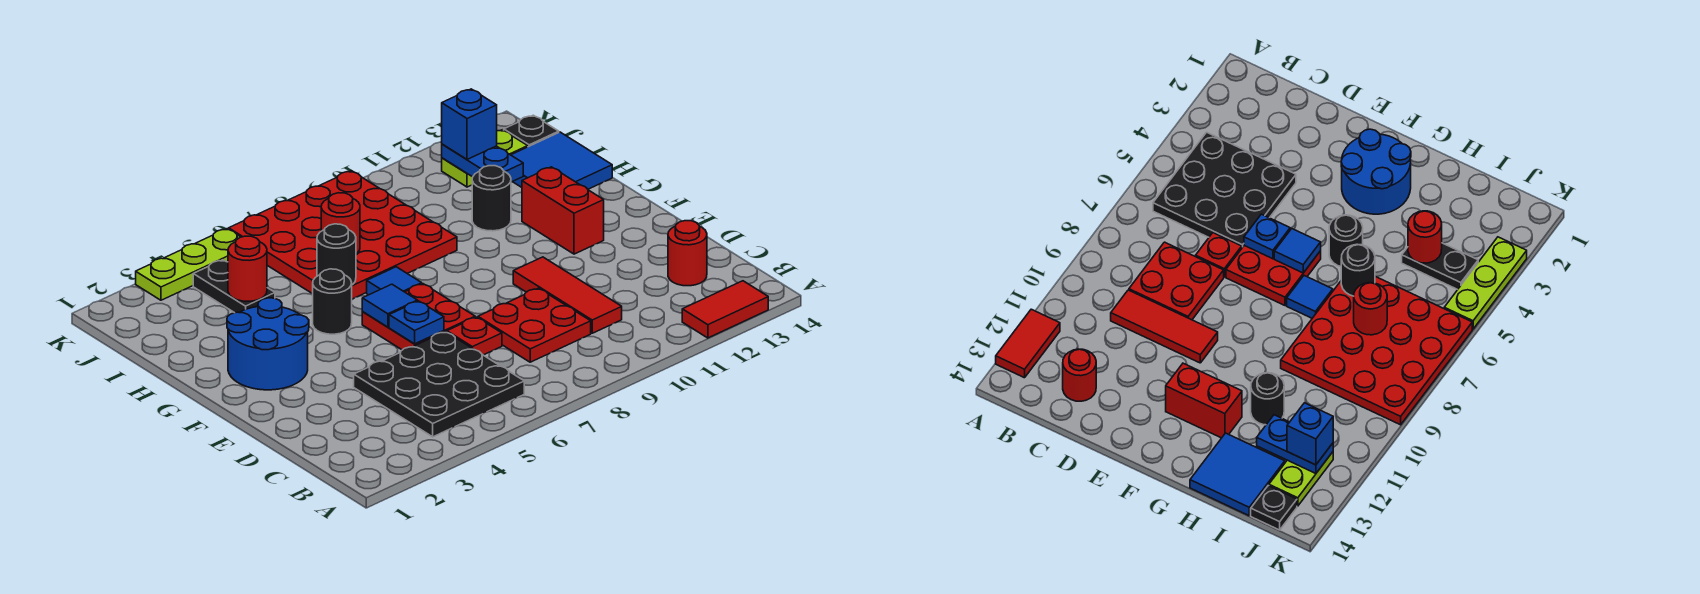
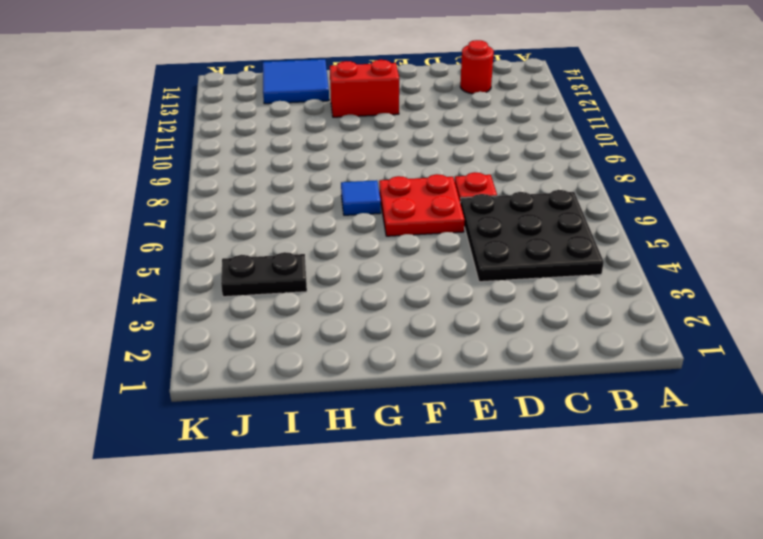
none -> red tile A12:A13 level 1
none -> red plate C8:D9 level 1
none -> red tile C10:E10 level 1

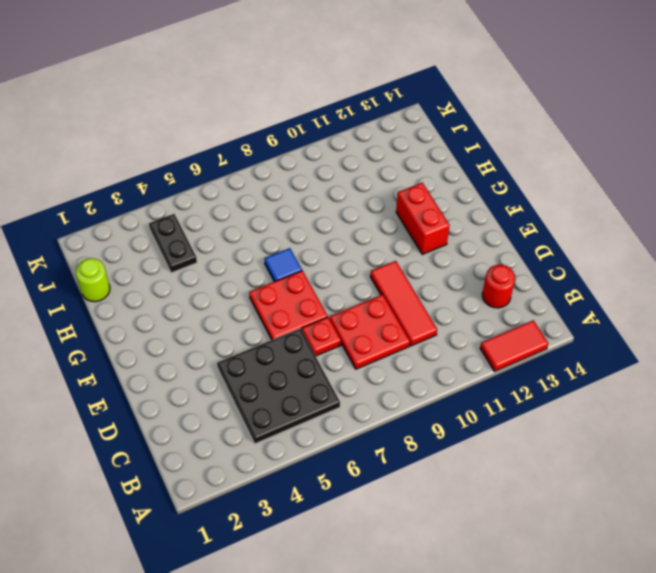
lime round brick I1 level 1 -> none
none -> blue round brick F2:G3 level 1
none -> black round brick G5 level 1
none -> red plate H6:K9 level 1

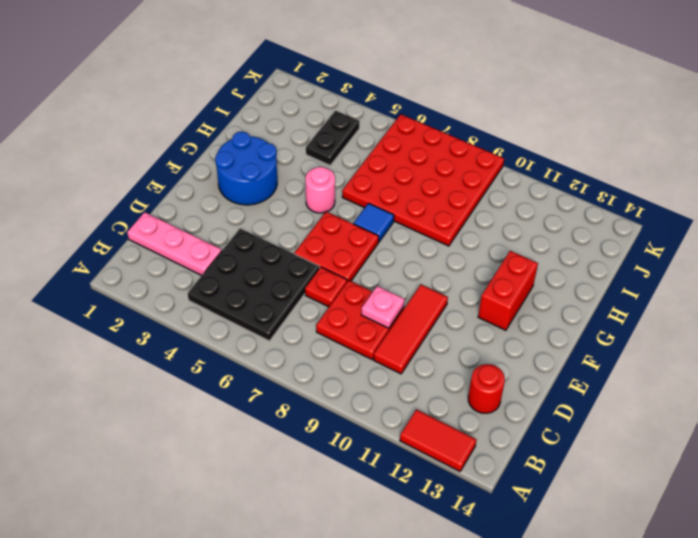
pink plate C1:C3 level 1 -> none
pink plate D9 level 2 -> none
pink round brick G5 level 1 -> black round brick G5 level 1
none -> black round brick H11 level 1
none -> blue tile H13:I14 level 1
none -> lime plate J12:J13 level 1

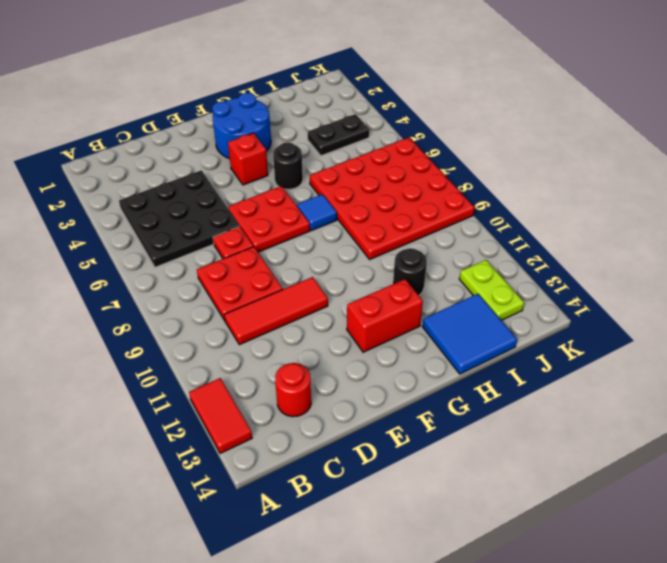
red brick F4 level 1 -> none
none -> black plate J14 level 1
none -> lime plate K3:K5 level 1
none -> blue plate E6 level 2

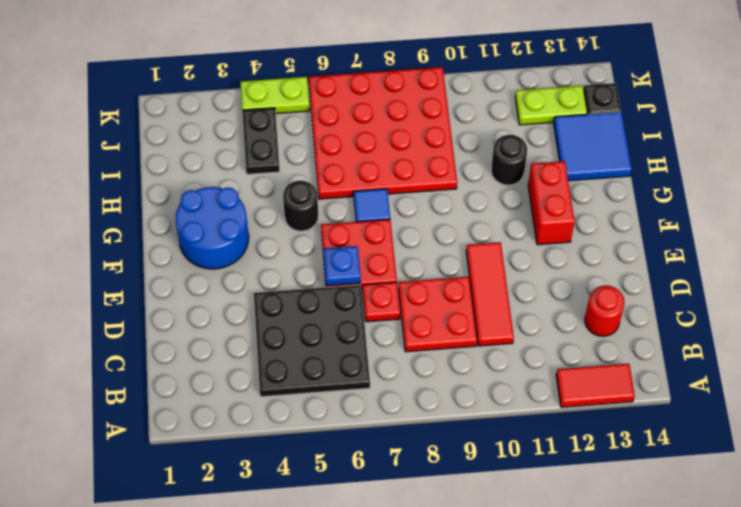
lime plate K4:K5 level 1 -> lime plate K3:K5 level 1
none -> blue tile F6 level 2
none -> black round brick H6 level 2
none -> red round brick I4 level 2

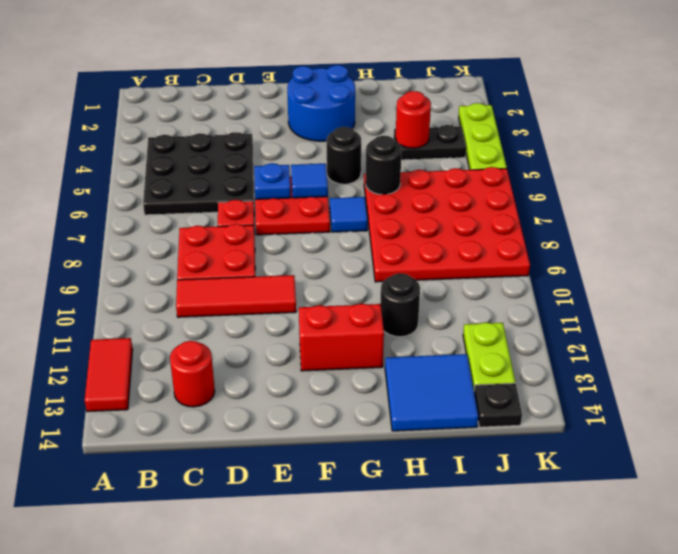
none -> red round brick I7 level 2
none -> blue plate I12:J12 level 2
none -> blue brick J12 level 3

